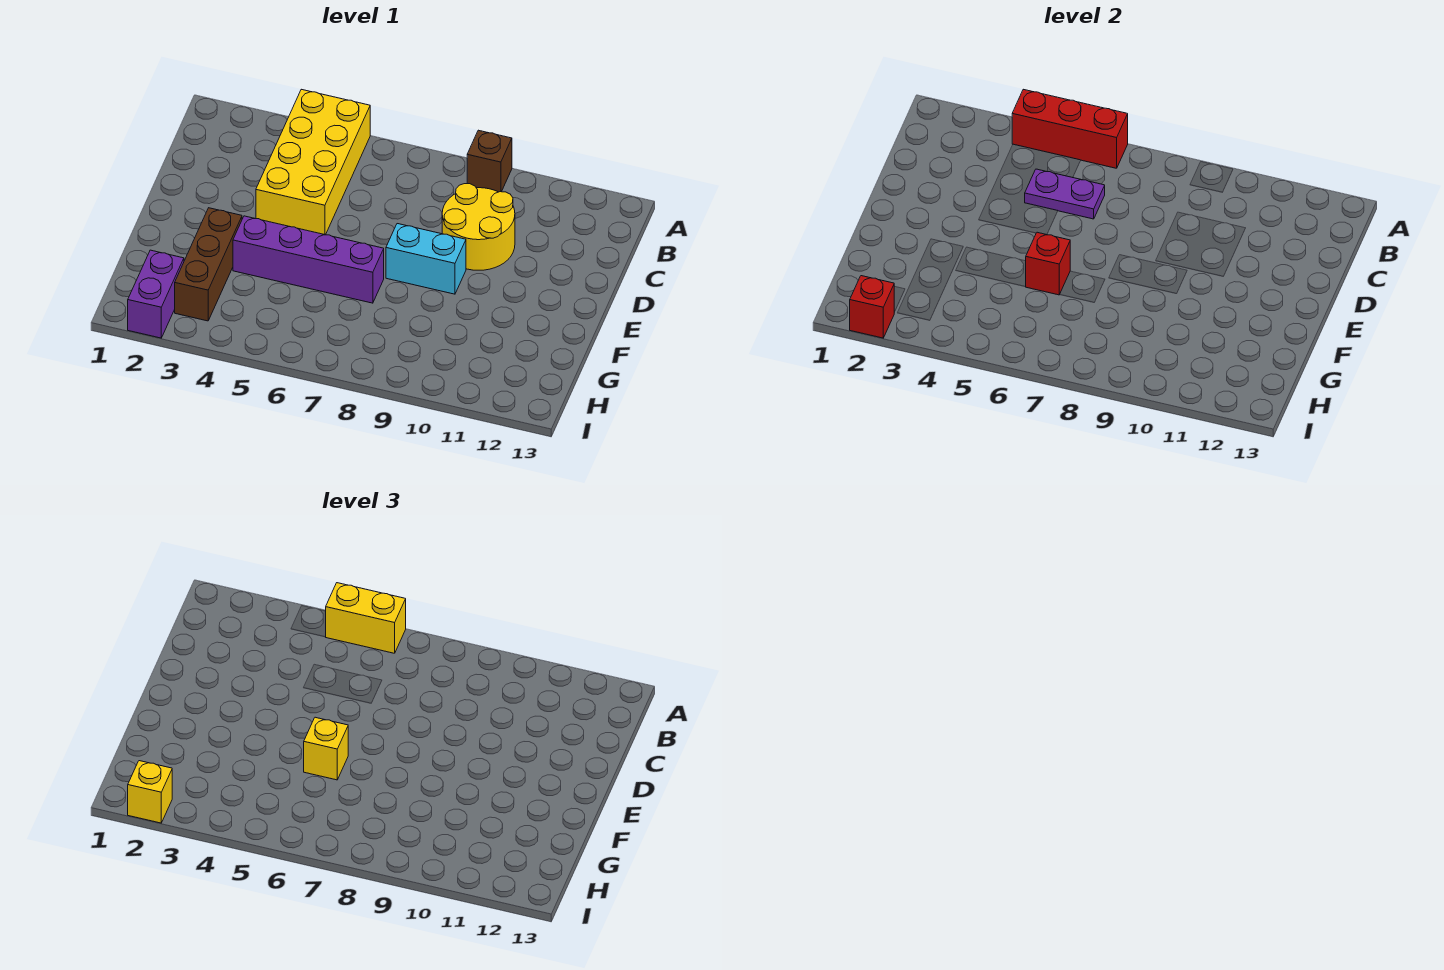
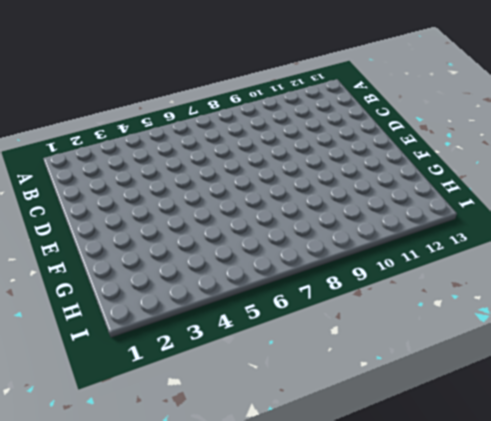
none -> yellow brick A4:D5 level 1
none -> brown brick A9 level 1
none -> yellow round brick C9:D10 level 1

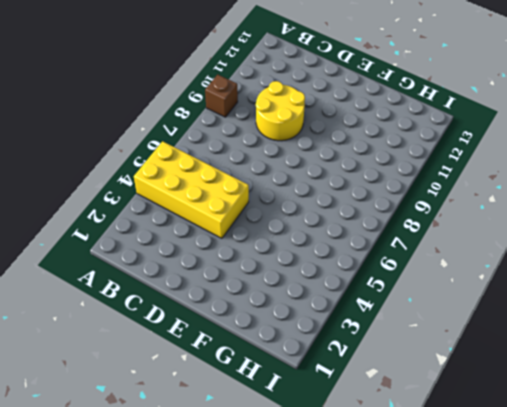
none -> cyan brick E8:E9 level 1
none -> brown brick F3:H3 level 1
none -> purple brick F4:F7 level 1

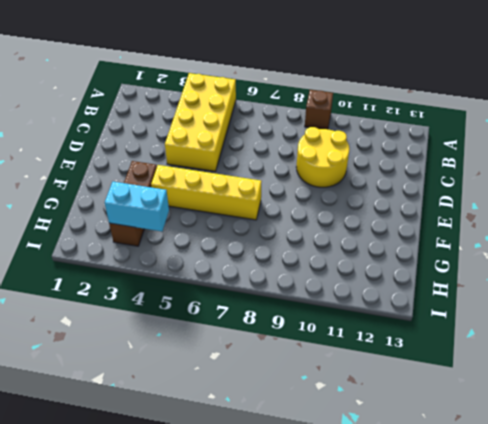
yellow brick F4:F7 level 1 -> purple brick F4:F7 level 1
cyan brick H3:H4 level 2 -> cyan brick E8:E9 level 1
none -> purple brick H2:I2 level 1
none -> red brick A4:A6 level 2
none -> purple plate C5:C6 level 2

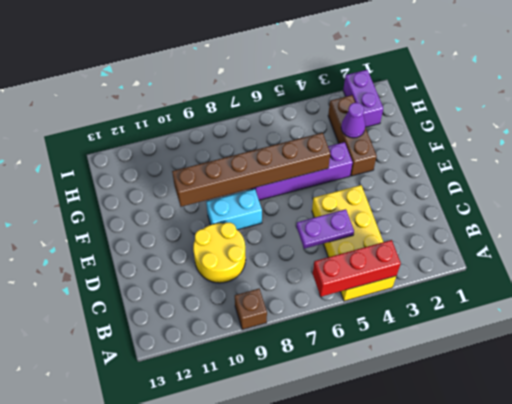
brown brick F5:F10 level 2 -> red brick F6 level 2
purple cone G3 level 2 -> none
none -> red brick I2 level 2
none -> yellow brick A5:A6 level 3
none -> yellow brick F6 level 3

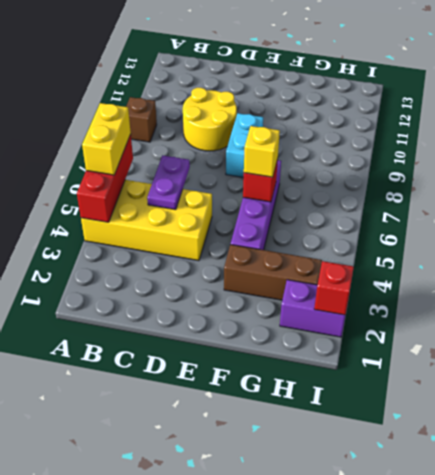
none -> yellow brick I2 level 3

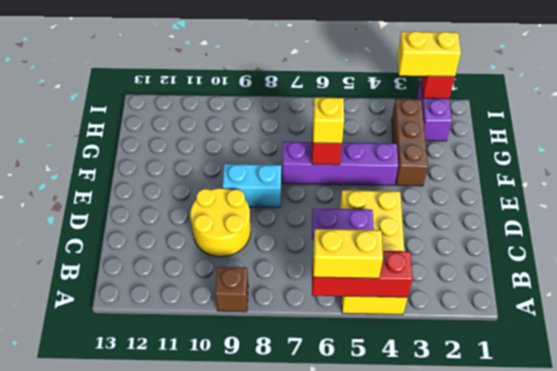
yellow brick I2:I3 level 3 -> yellow brick I2 level 3

